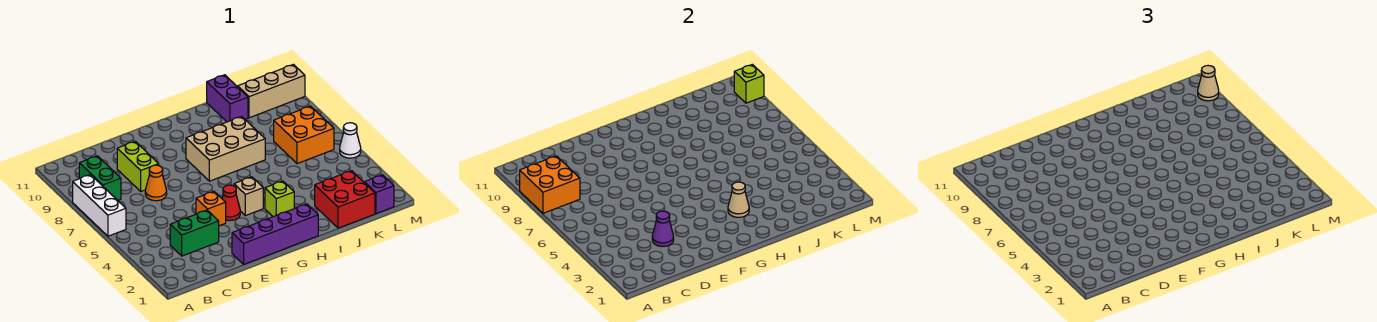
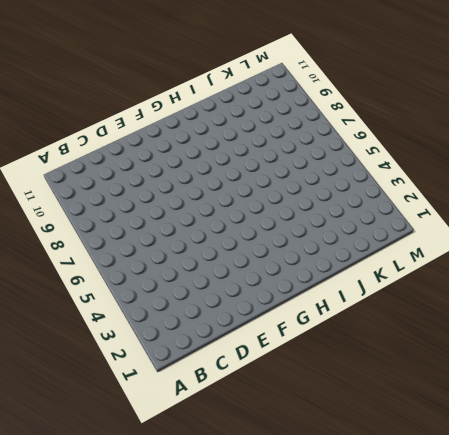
none -> white brick A6:A8 level 1
none -> green brick B8:B9 level 1
none -> green brick C3:D3 level 1

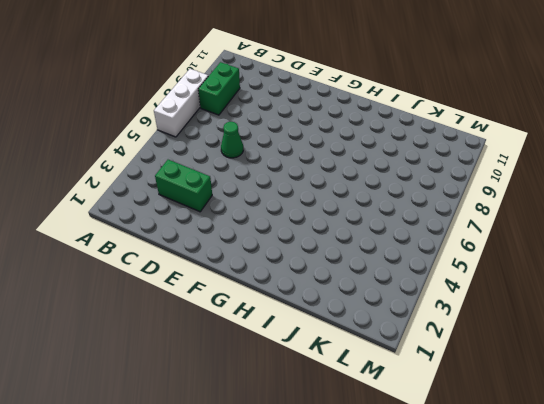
green cone D6 level 1 -> none
none -> orange cone D7 level 1
none -> lime brick D8:D9 level 1
none -> purple brick E1:H1 level 1

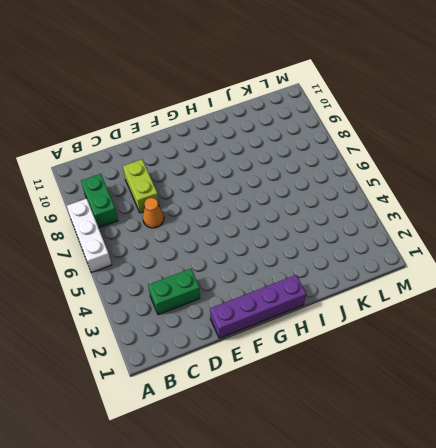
none -> orange brick E4 level 1
none -> red cone F4 level 1
none -> tan brick G4 level 1

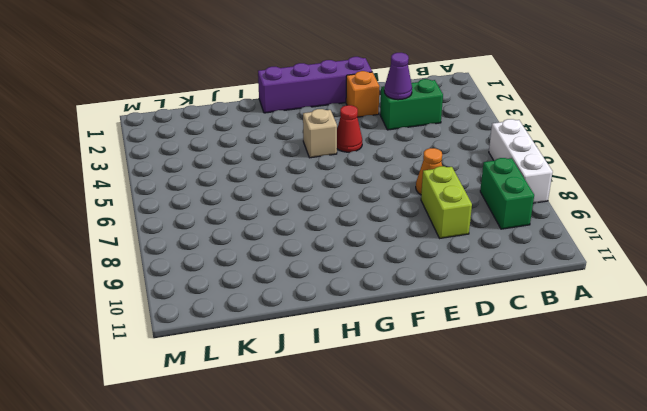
orange brick E2 level 1 -> orange brick E4 level 1
none -> tan brick G7:I8 level 1
none -> lime brick H3 level 1
none -> red brick J1:K2 level 1

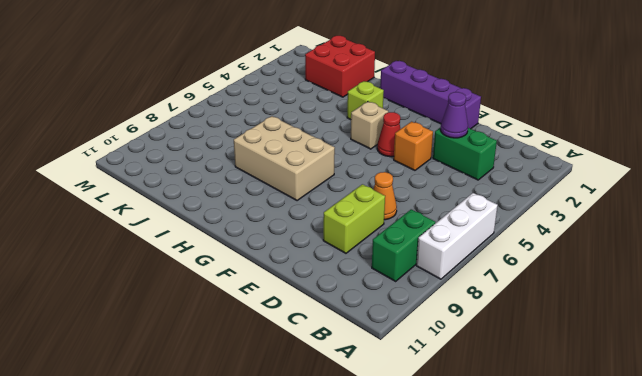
none -> purple brick J10:J11 level 1
none -> orange brick K6:L7 level 1
none -> tan brick K10:M10 level 1

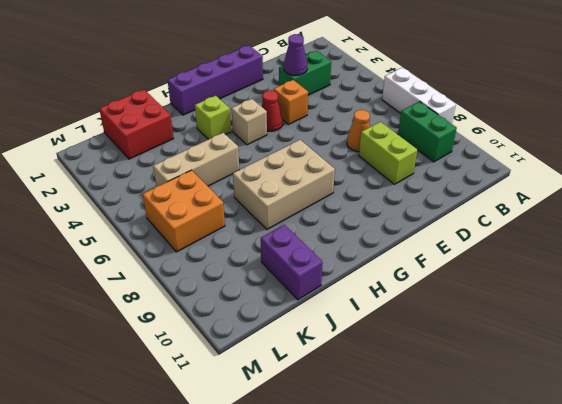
tan brick I5:K5 level 1 -> tan brick K10:M10 level 1
none -> purple brick L1 level 1
none -> white cone M5 level 1
none -> orange brick A8:B9 level 2

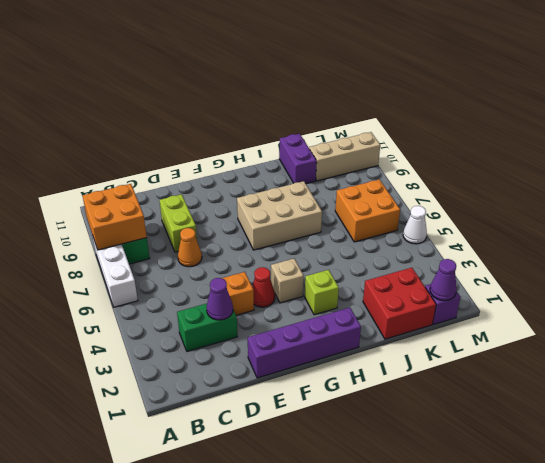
purple cone L1 level 2 -> none
none -> tan cone H3 level 2
none -> lime brick M10 level 2
none -> tan cone M10 level 3

